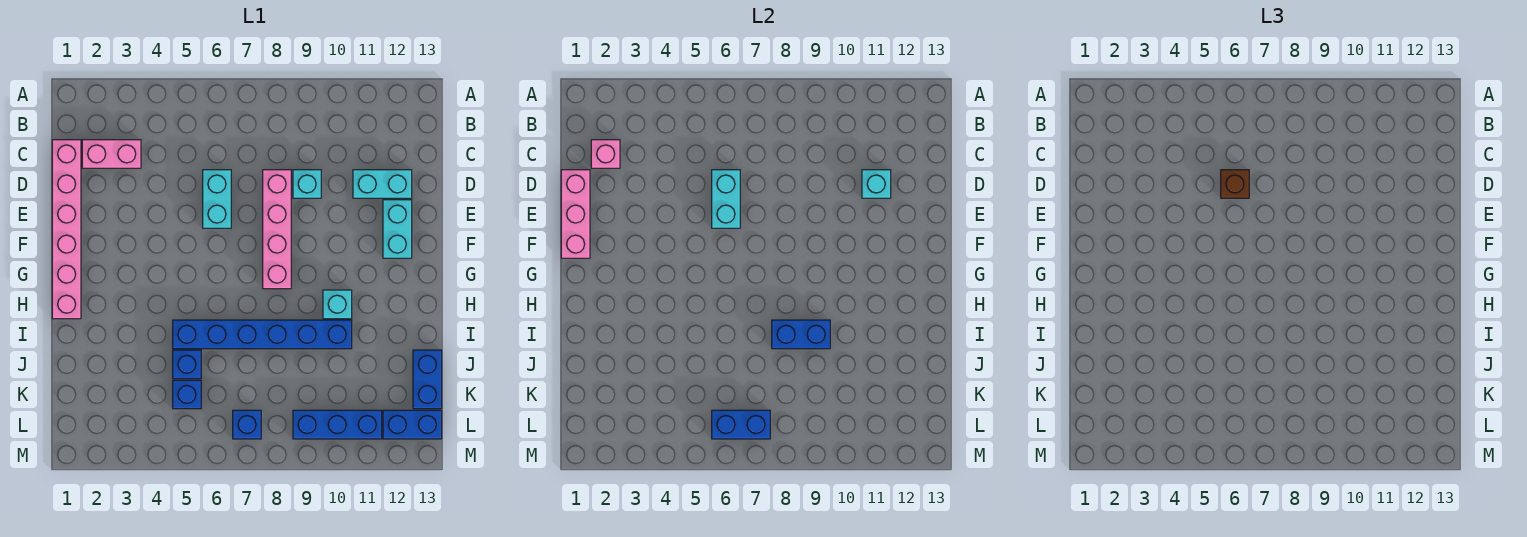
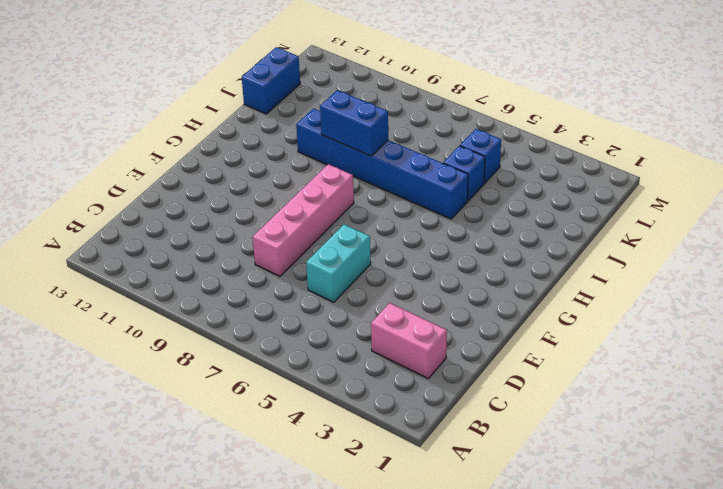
none -> pink brick C1:H1 level 1
none -> cyan brick D9 level 1
none -> cyan brick D11:D12 level 1

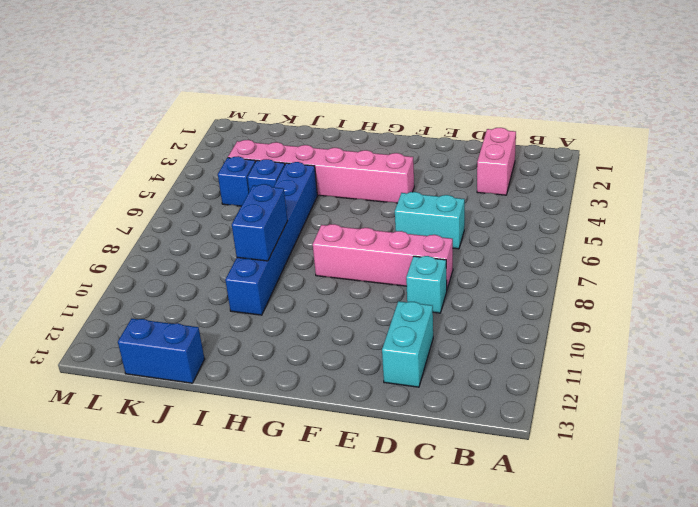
pink brick F4:K4 level 1 -> pink brick C1:H1 level 1
none -> cyan brick E12:F12 level 1
none -> cyan brick H10 level 1
none -> blue brick L7 level 1

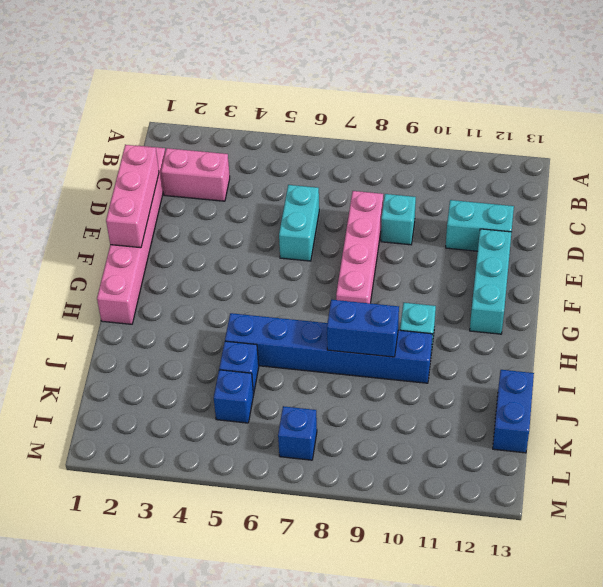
cyan brick E12:G12 level 1 -> cyan brick E12:F12 level 1
none -> blue brick L9:L11 level 1
none -> blue brick L12:L13 level 1
none -> pink brick C2 level 2

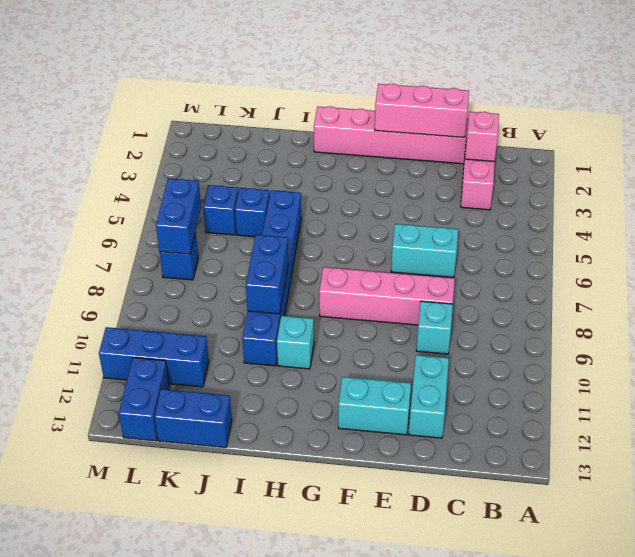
blue brick K11:M11 level 1 -> blue brick L9:L11 level 1
none -> cyan brick D6:E6 level 2
none -> cyan brick D11 level 2
none -> brown brick D6 level 3

